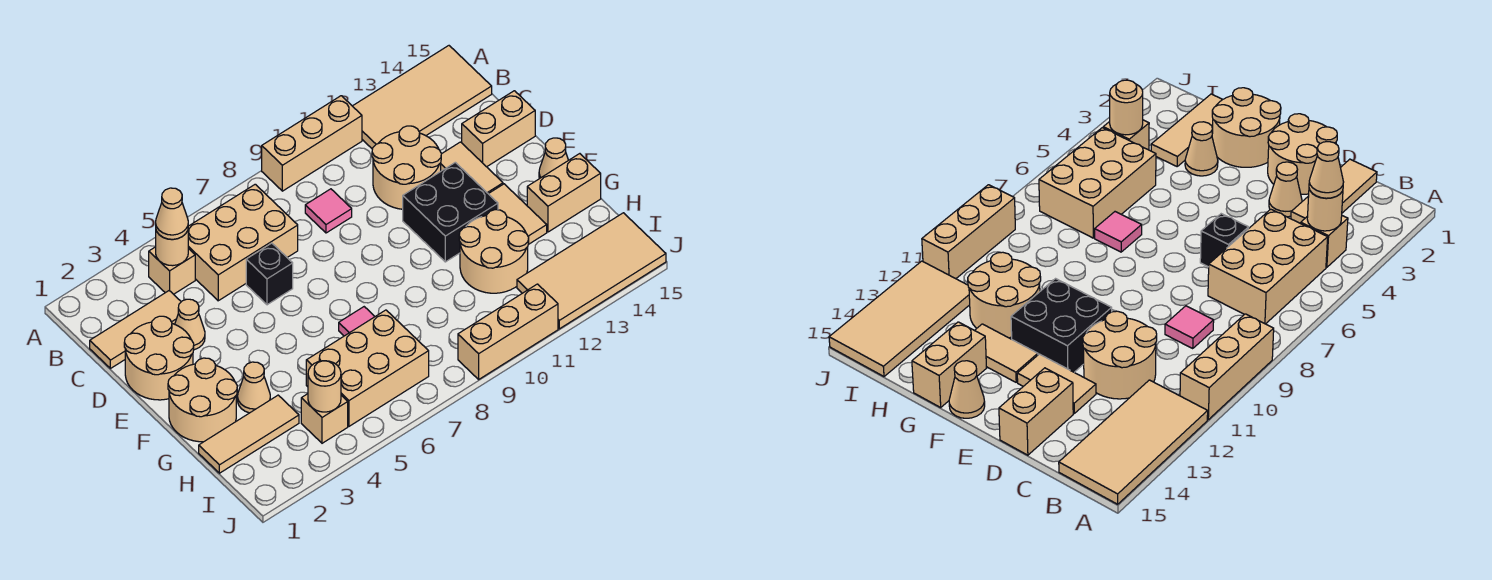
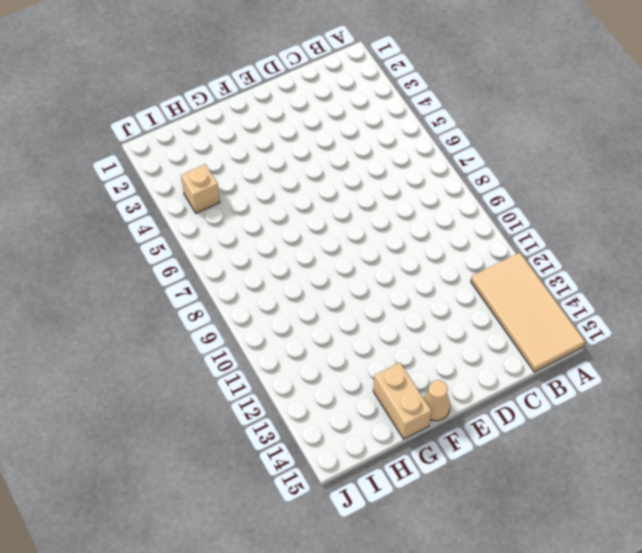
none -> tan brick A9:A11 level 1
none -> tan brick B4 level 1
none -> tan brick B5:C7 level 1

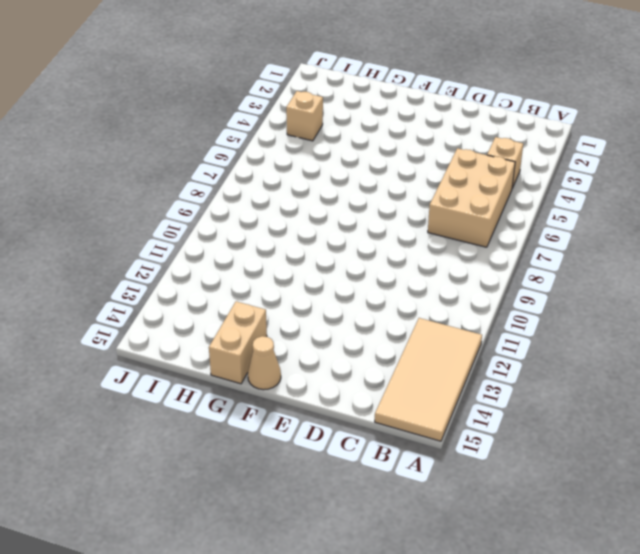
none -> tan brick A9:A11 level 1
none -> tan tile C1:C3 level 1
none -> pink tile C9 level 1

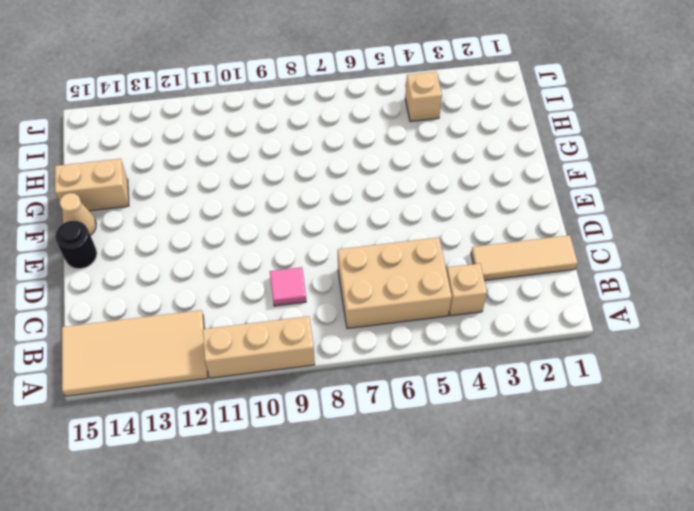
black round brick E15 level 1 -> none
none -> tan round brick C11:D12 level 1
none -> tan round brick D1:E2 level 1
none -> tan cone D3 level 1

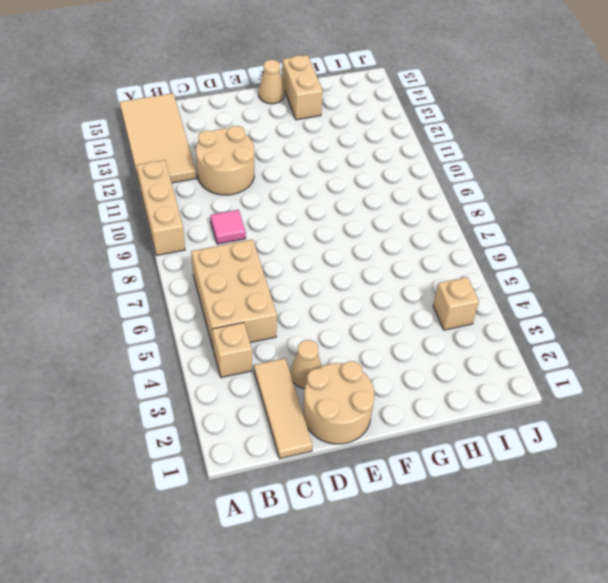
none -> black brick D6 level 1
none -> tan tile D13:E13 level 1
none -> tan brick D14:D15 level 1

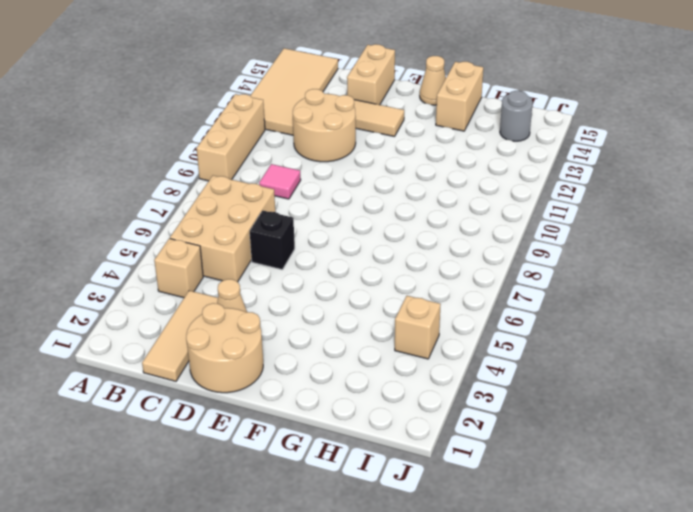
grey round brick I14 level 1 -> tan tile I12:J15 level 1
none -> black brick E11:F12 level 1
none -> tan round brick F1:G2 level 1
none -> tan tile F13:G13 level 1

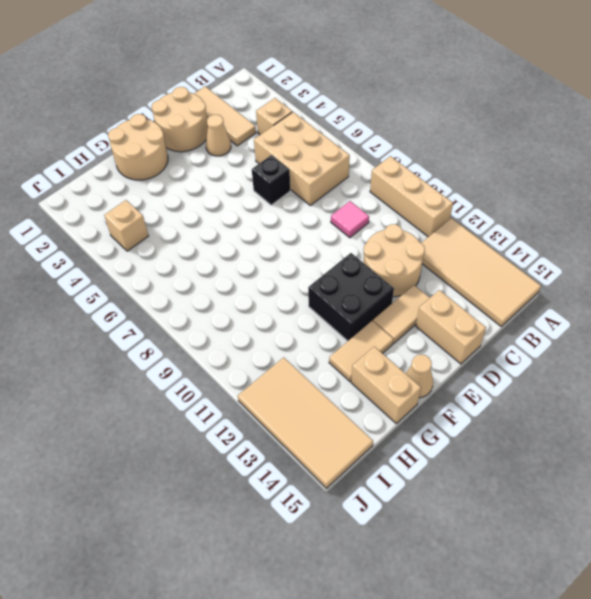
none -> tan cone G3 level 1
none -> pink tile G7 level 1
none -> tan round brick G11:H12 level 1

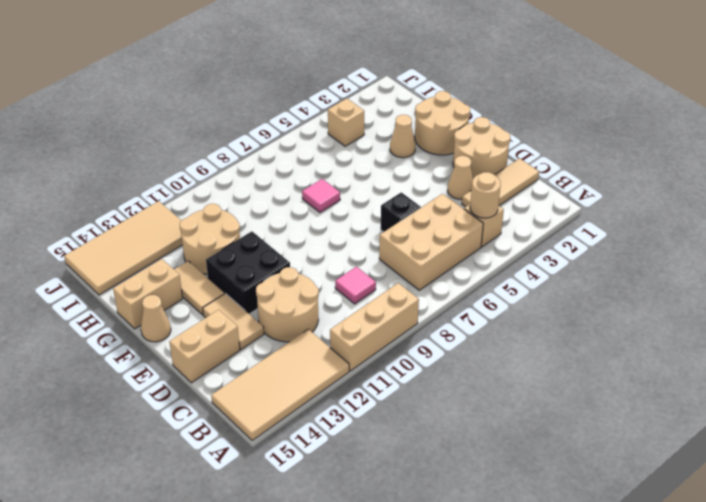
none -> tan tile H1:H3 level 1
none -> tan brick H5:I7 level 1
none -> tan brick J9:J11 level 1

